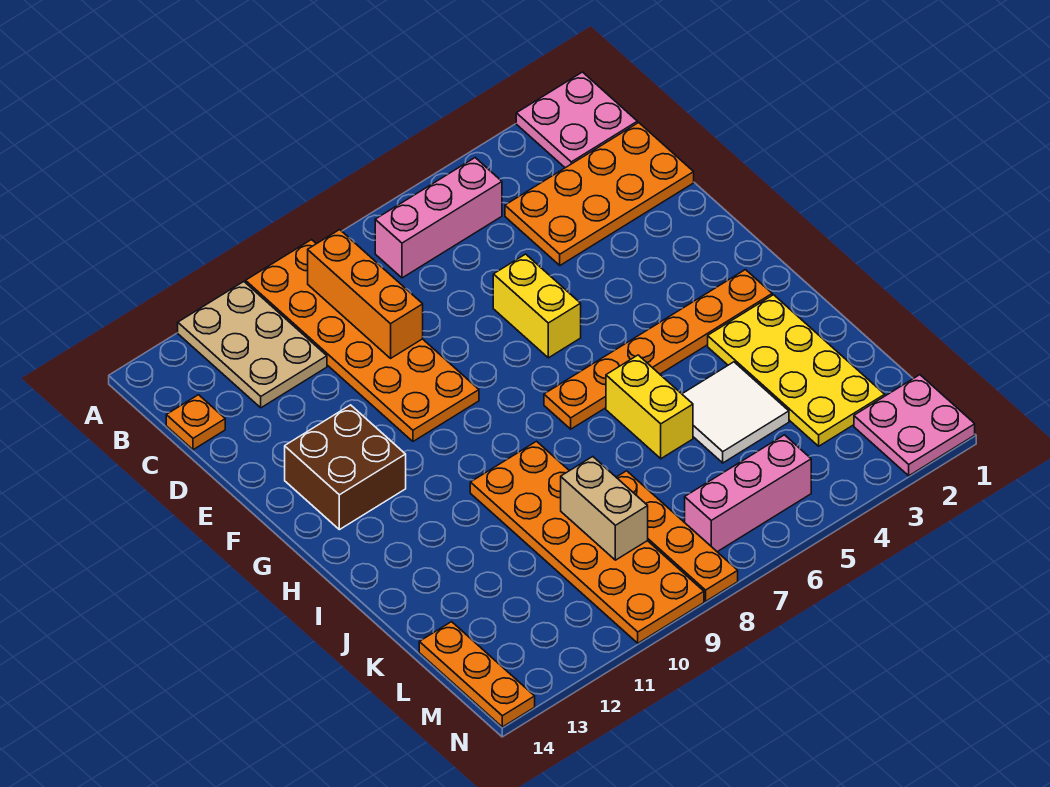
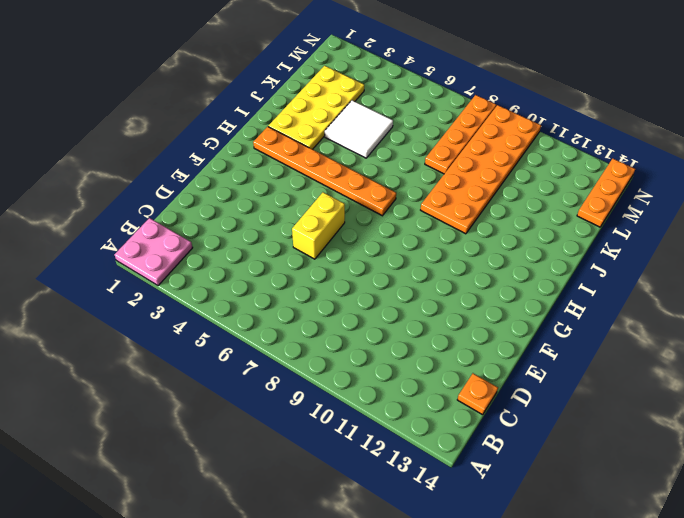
none -> orange plate A9:F10 level 1
none -> tan plate A11:C12 level 1
none -> pink brick B5:B7 level 1

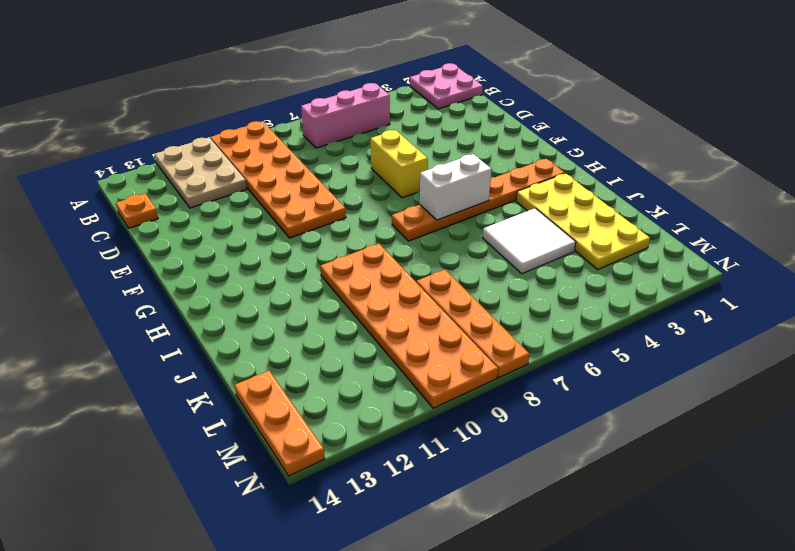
white brick H5:H6 level 2 -> none
none -> orange plate C1:D4 level 1
none -> brown brick F12:G13 level 1
none -> yellow brick I6:J6 level 1

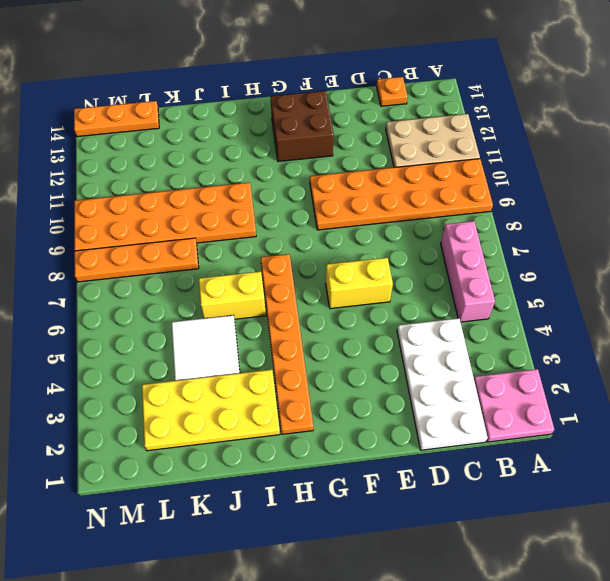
white plate C1:D4 level 1 -> orange plate C1:D4 level 1
none -> pink plate M1:N2 level 1
none -> pink brick M5:M7 level 1
none -> orange brick B9:D9 level 2

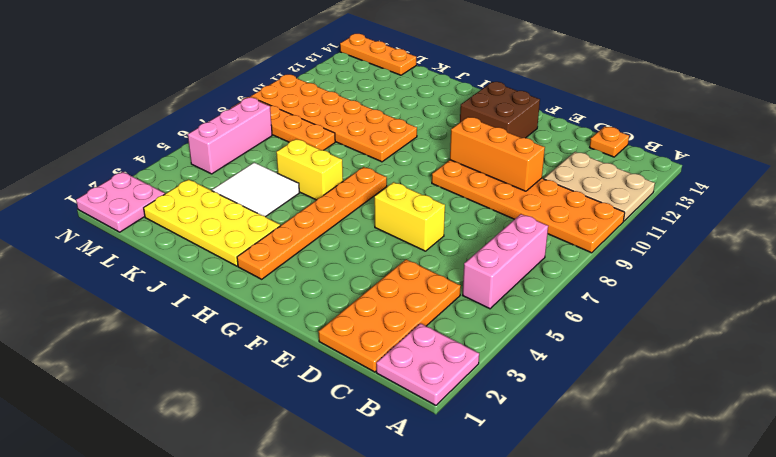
orange brick D10:F10 level 2 -> orange brick B9:D9 level 2
none -> tan brick K9:L9 level 2

